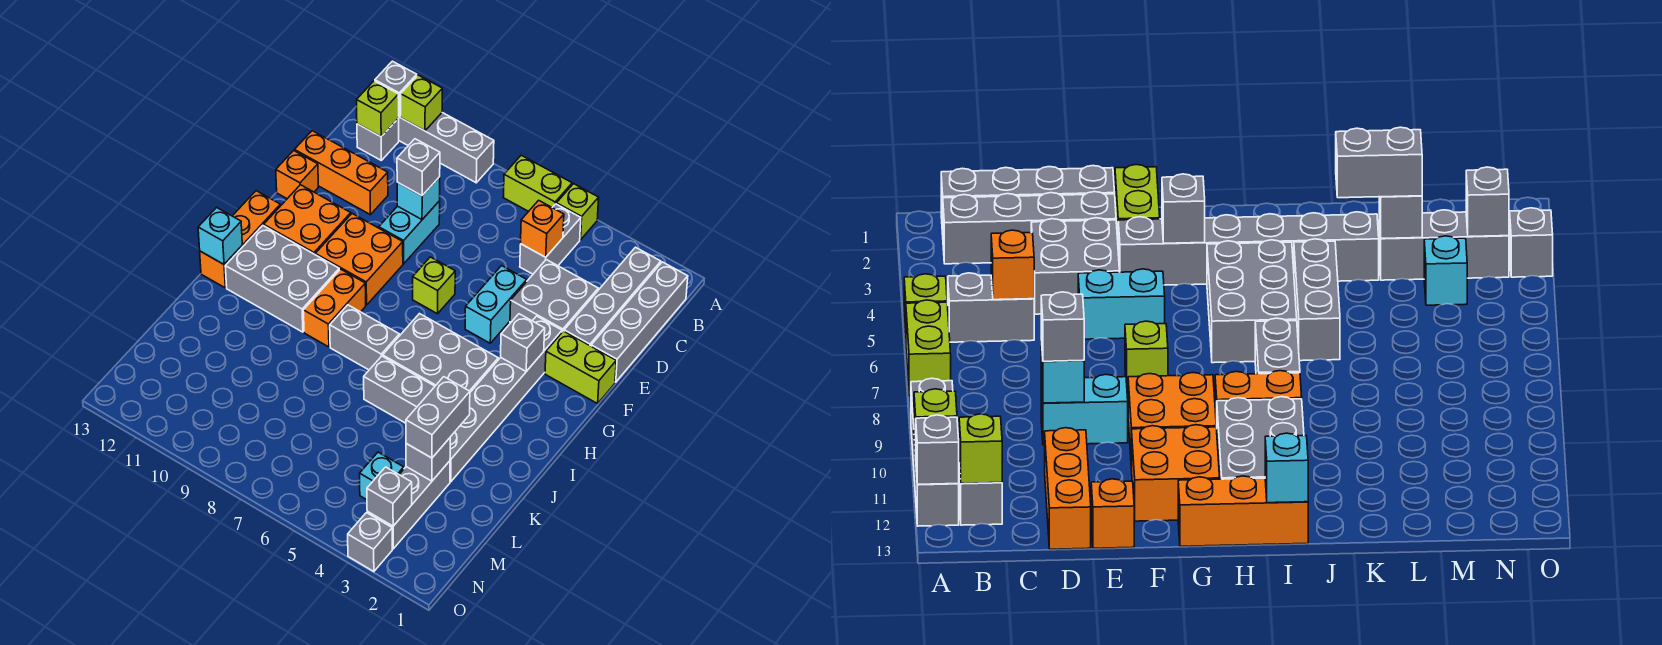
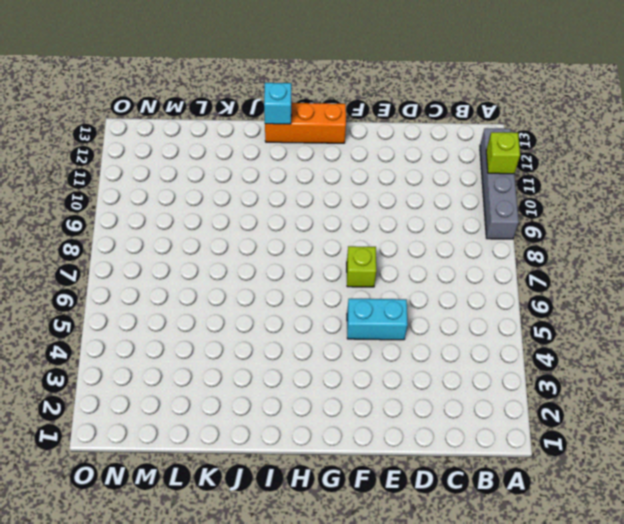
none -> lime brick A5 level 1
none -> lime brick A6:A7 level 1
none -> grey brick B1:E1 level 1
none -> grey brick B2:E2 level 1

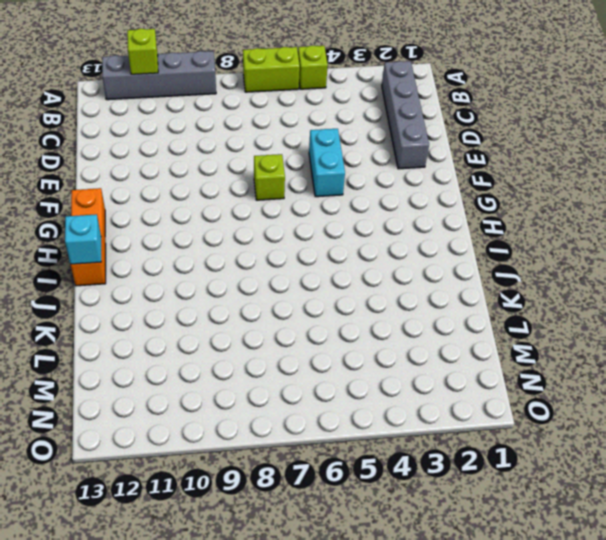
none -> grey brick B1:E1 level 1
none -> grey brick B5:C5 level 1
none -> grey brick B12 level 1
none -> grey brick D3:E4 level 1

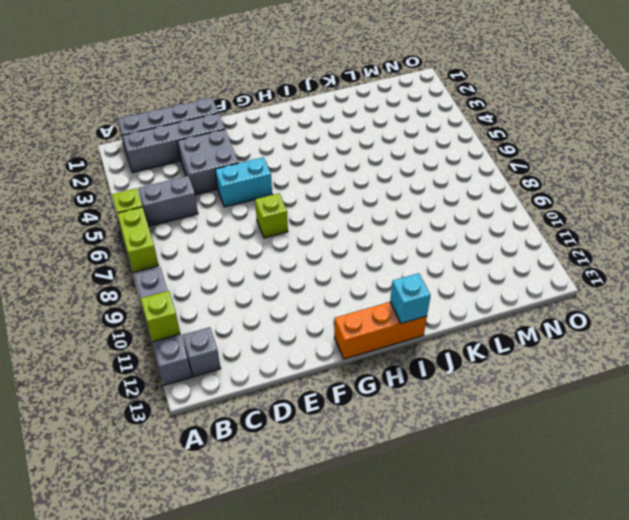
none -> cyan brick D9:E9 level 1
none -> orange brick D11:D13 level 1
none -> orange brick E13 level 1
none -> lime brick F1:F2 level 1

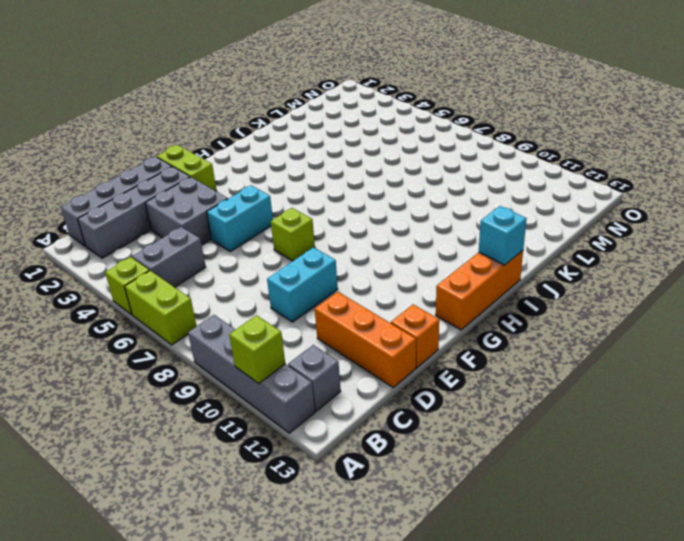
none -> grey brick F3:K3 level 1
none -> orange brick F9:G10 level 1
none -> orange brick F11:G12 level 1
none -> grey brick H4:I6 level 1

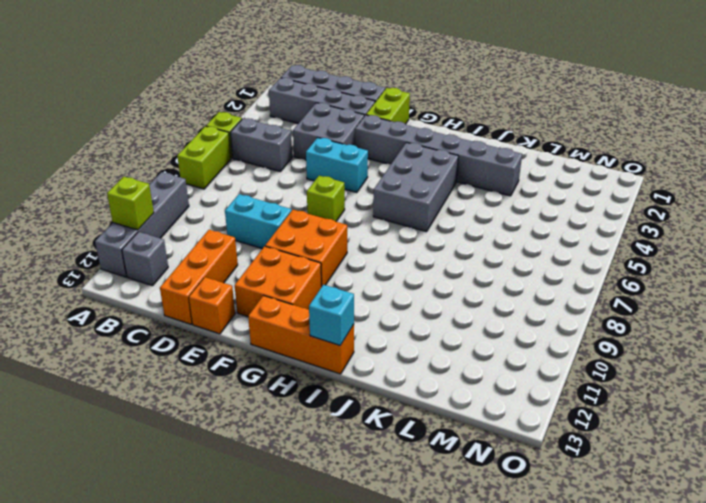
none -> orange brick H9:I9 level 1
none -> grey brick H10:I12 level 1
none -> grey brick I7:I8 level 1
none -> grey brick J4:J6 level 1

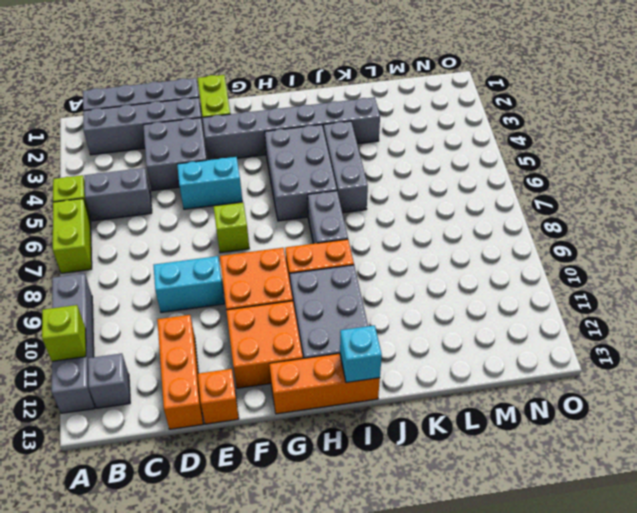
none -> grey brick L3:N3 level 1
none -> cyan brick M4 level 1
none -> grey brick O3 level 1
none -> grey brick A12 level 2

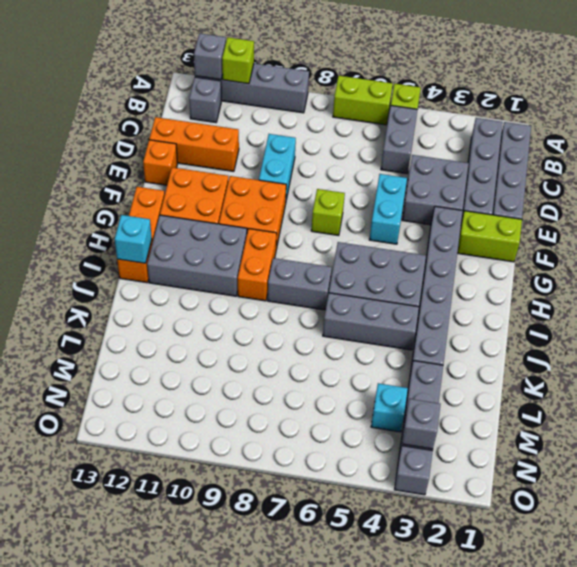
none -> lime brick B12 level 2
none -> orange brick C5 level 2
none -> cyan brick D9 level 2
none -> grey brick G3 level 2

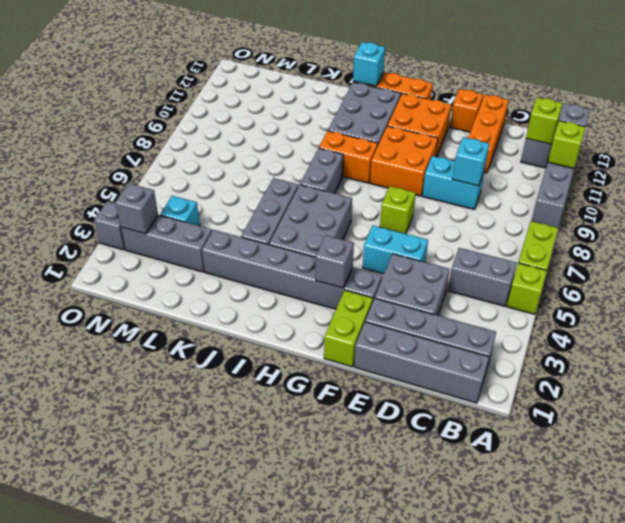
none -> orange brick C5 level 2
none -> grey brick L3 level 2
none -> grey brick D9 level 3
none -> grey brick K3:L3 level 3

